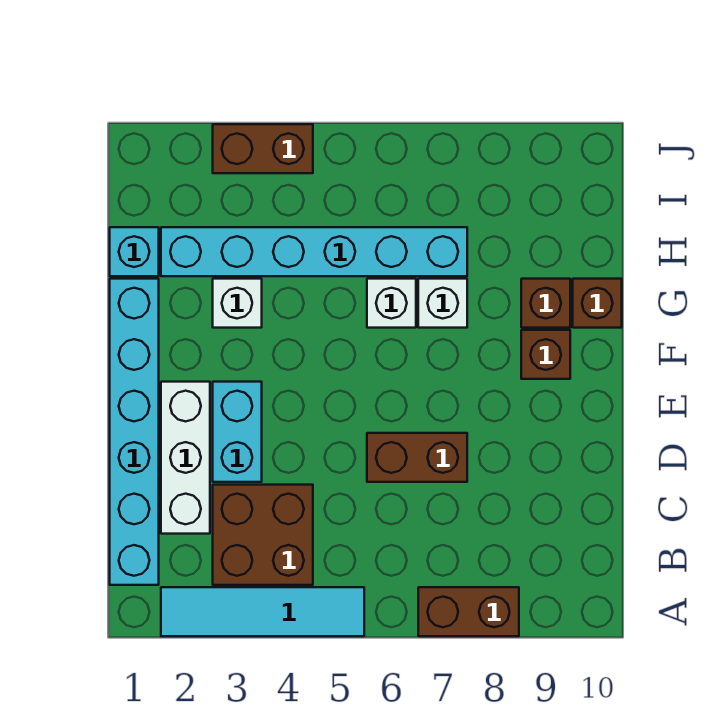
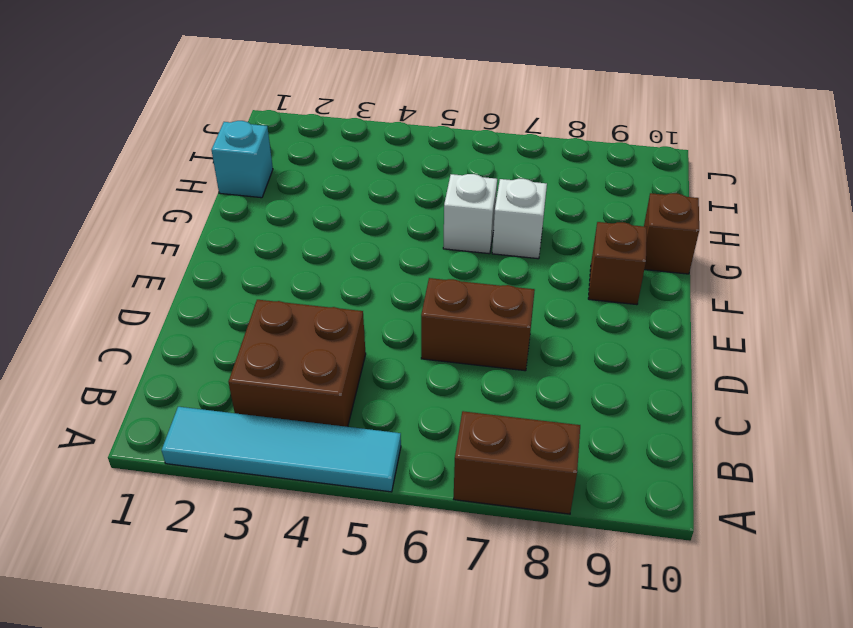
none -> cyan brick B1:G1 level 1
none -> white brick C2:E2 level 1
none -> cyan brick D3:E3 level 1

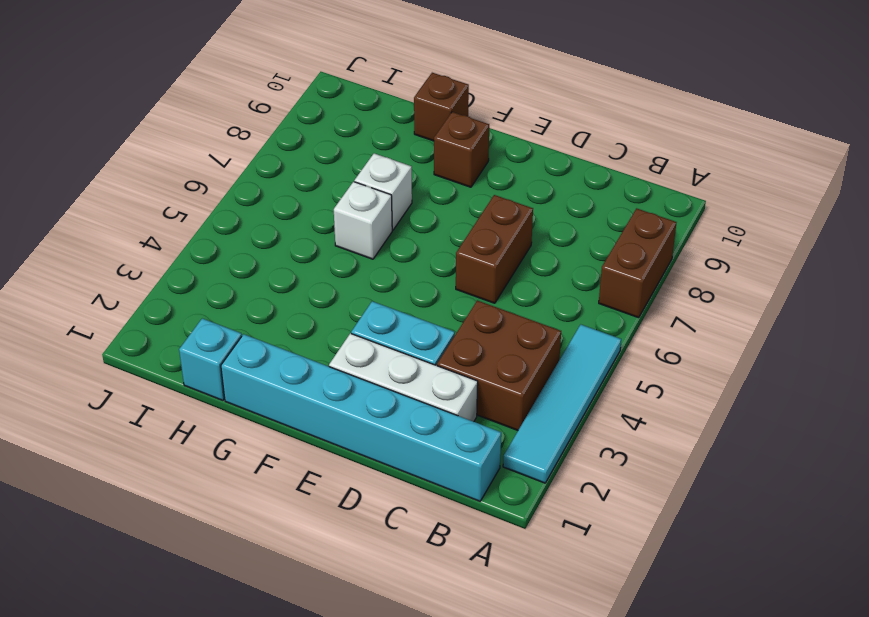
none -> white brick G3 level 1
none -> brown brick G9 level 1
none -> cyan brick H2:H7 level 1

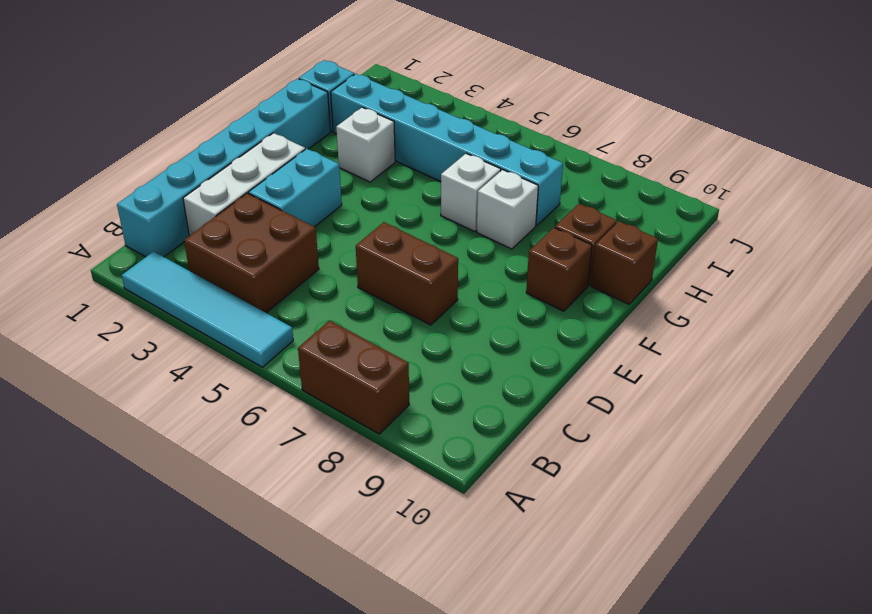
none -> brown brick J3:J4 level 1

